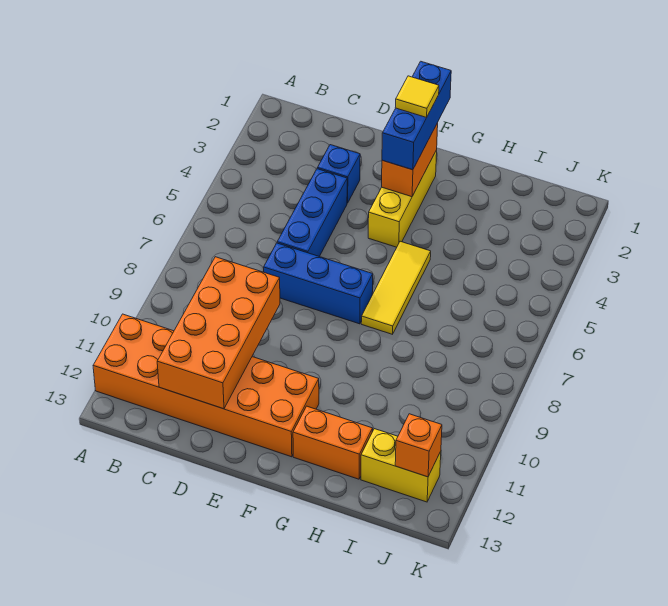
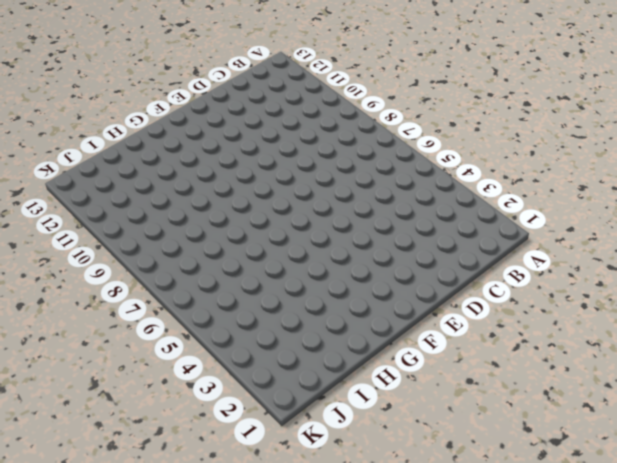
none -> orange brick A11:F12 level 1
none -> blue brick D3 level 1
none -> blue brick D4:D6 level 1

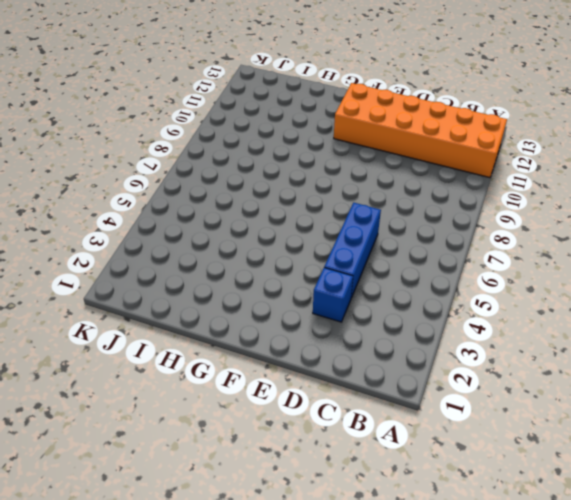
none -> blue brick D7:F7 level 1
none -> yellow brick F2:F4 level 1
none -> yellow tile G5:G7 level 1

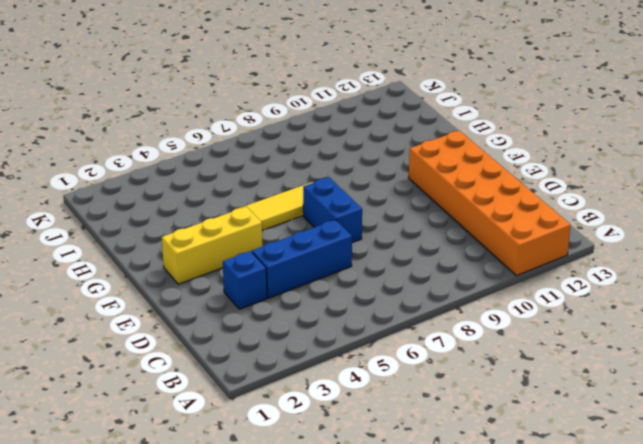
blue brick E7:F7 level 1 -> blue brick D7:F7 level 1
none -> orange brick G12:H12 level 1
none -> yellow brick I12:J12 level 1
none -> orange brick C9:D12 level 2

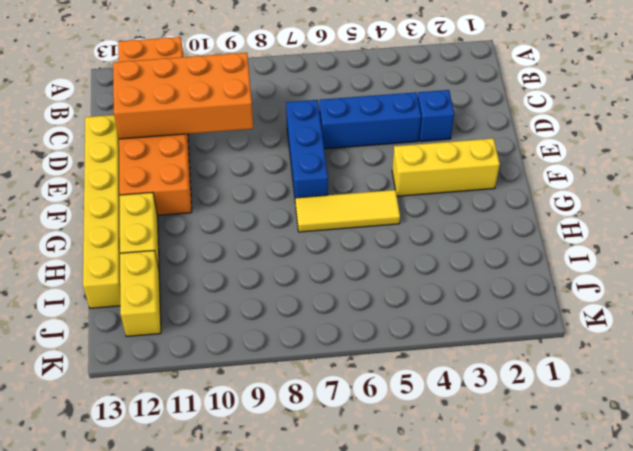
yellow brick D13:I13 level 1 -> none
yellow brick G12:H12 level 1 -> orange brick G12:H12 level 1
none -> orange brick F2:F3 level 2
none -> orange brick J12 level 2
none -> blue brick F1:F3 level 3

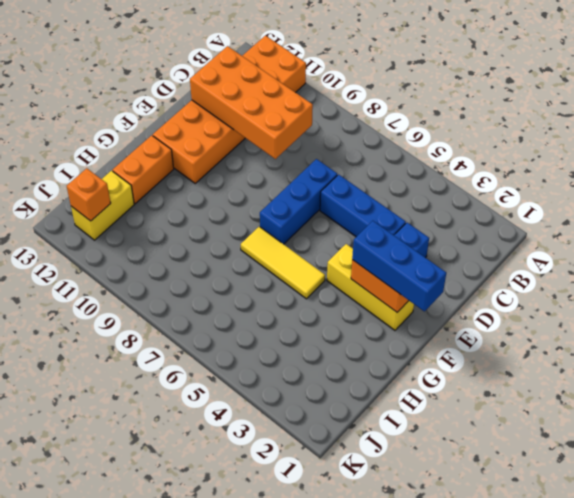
none -> yellow tile F2 level 4

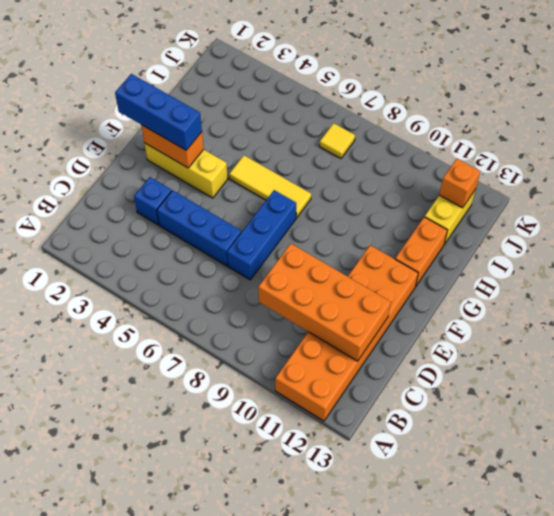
yellow tile J7 level 1 -> yellow tile F2 level 4

